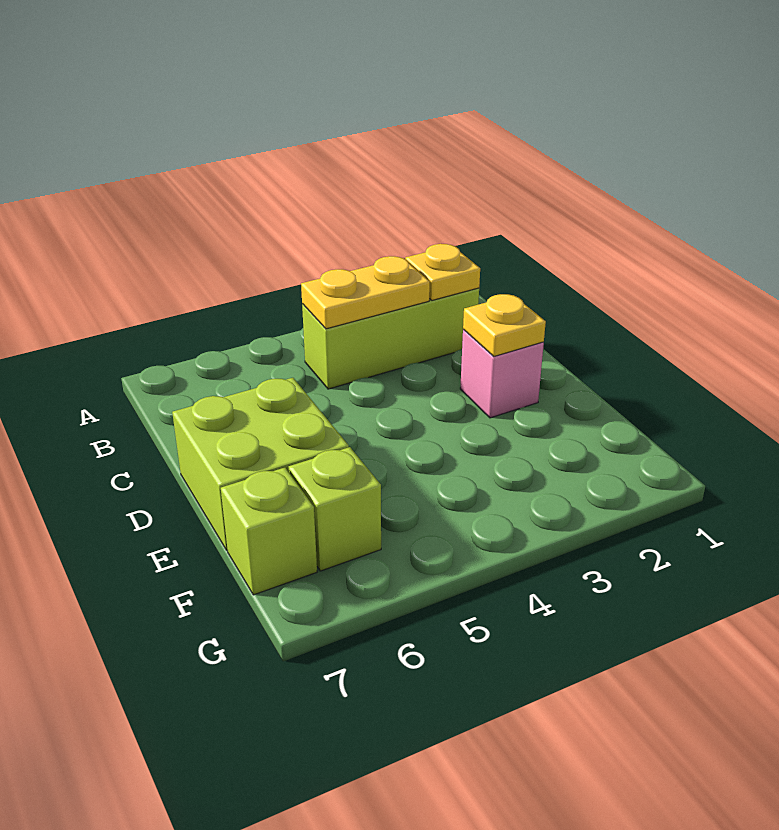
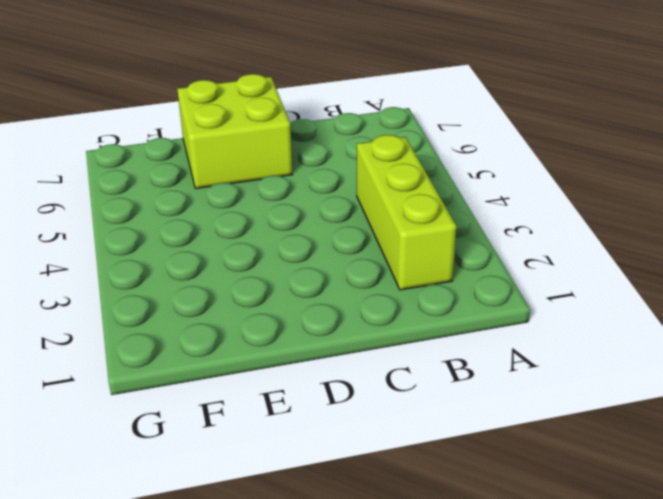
none -> pink brick D2 level 1
none -> lime brick F6 level 1

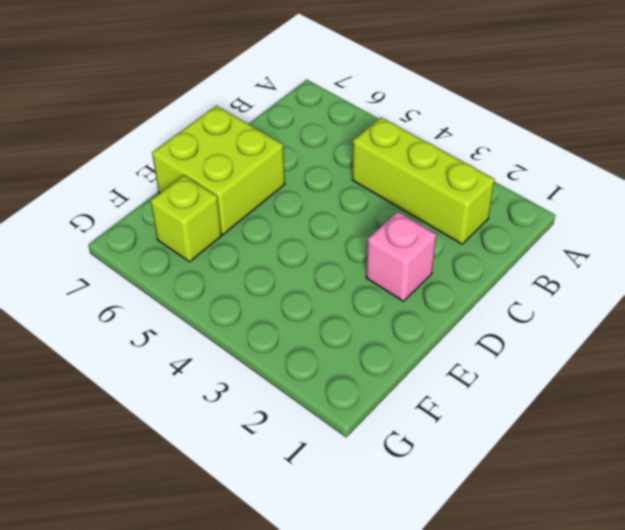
none -> lime brick F7 level 1
none -> yellow plate B2 level 2

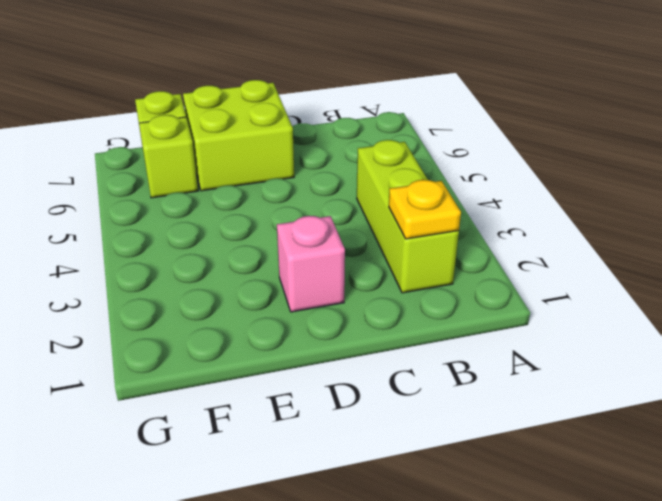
none -> yellow plate B3:B4 level 2
none -> yellow plate D2 level 2

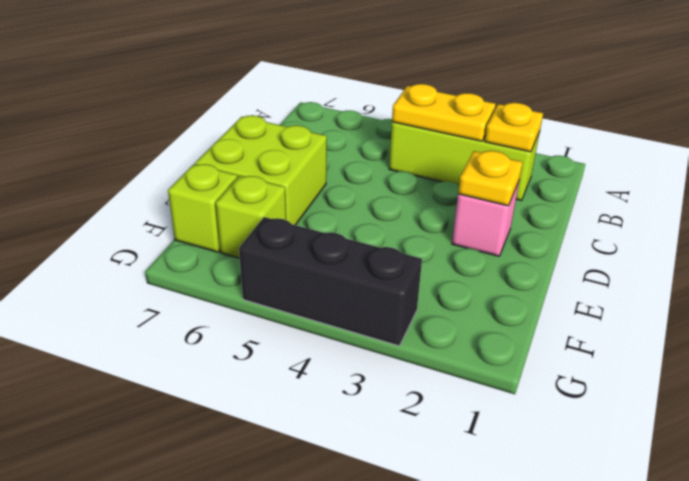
black brick G3:G5 level 1 -> none

